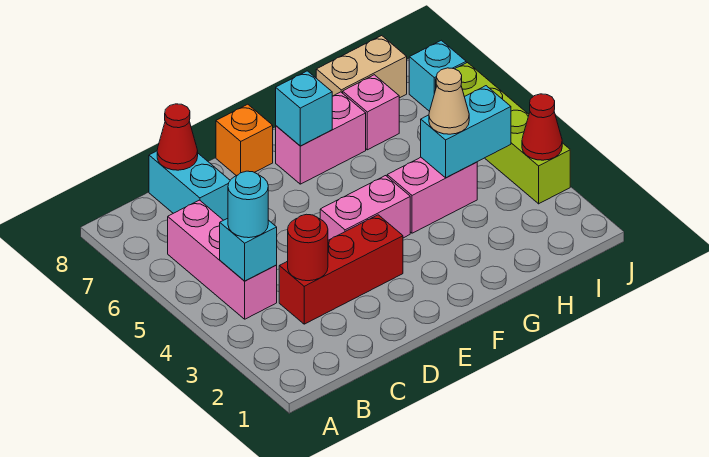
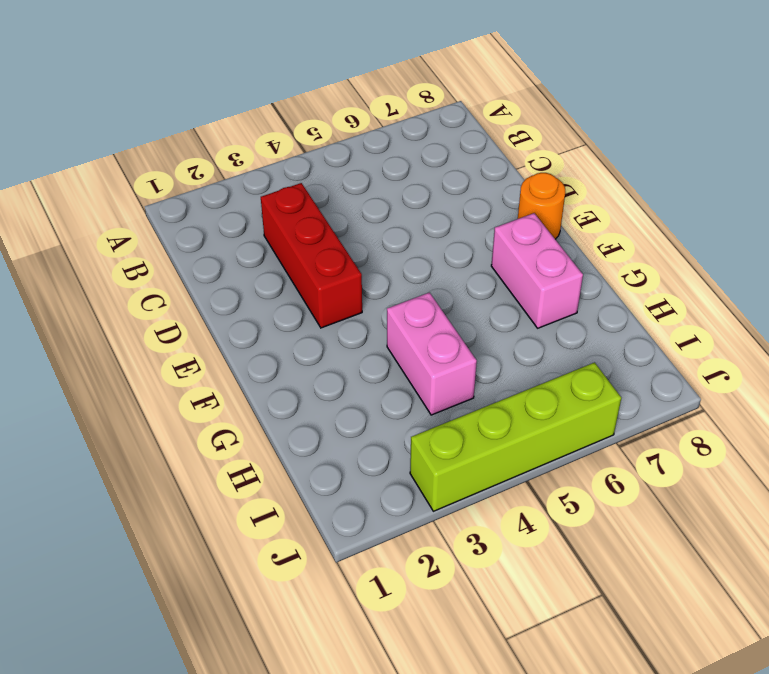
orange round brick E8 level 1 -> orange brick E8 level 1
none -> pink brick B4:B6 level 1
none -> cyan brick C7:C8 level 1
none -> pink brick E4:F4 level 1

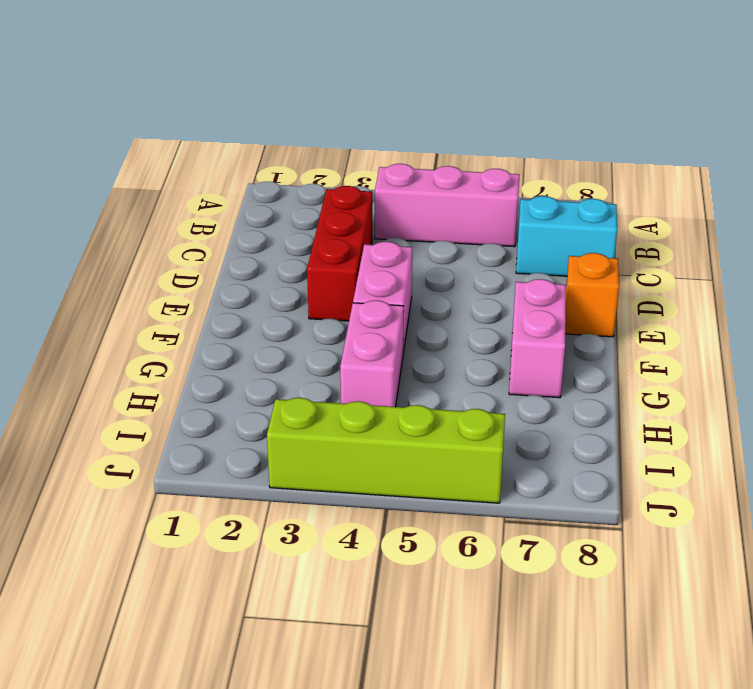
none -> pink brick H7 level 1
none -> tan brick H8:I8 level 1
none -> cyan brick J7 level 1

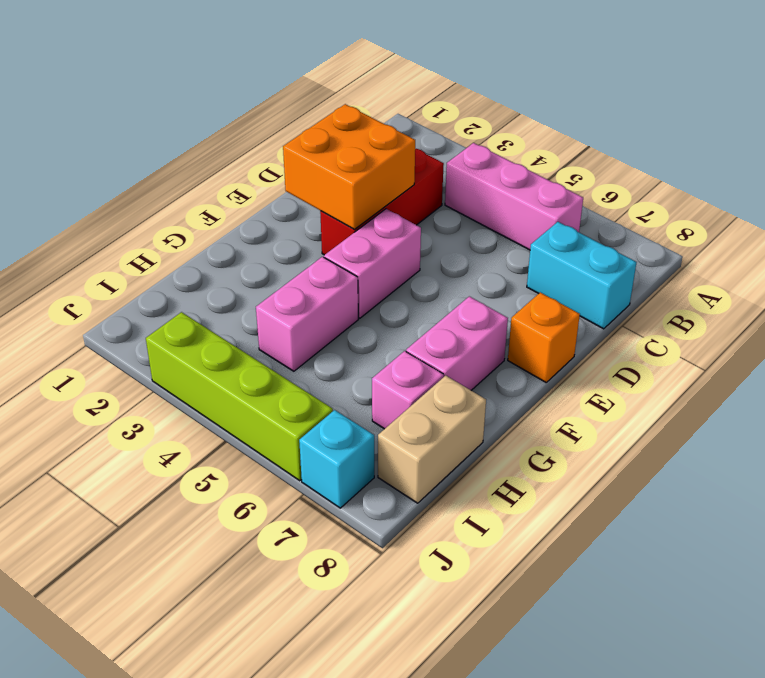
orange brick D2:E3 level 2 -> none
none -> cyan brick B4 level 2
none -> red round brick C3 level 2
none -> red cone C8 level 2

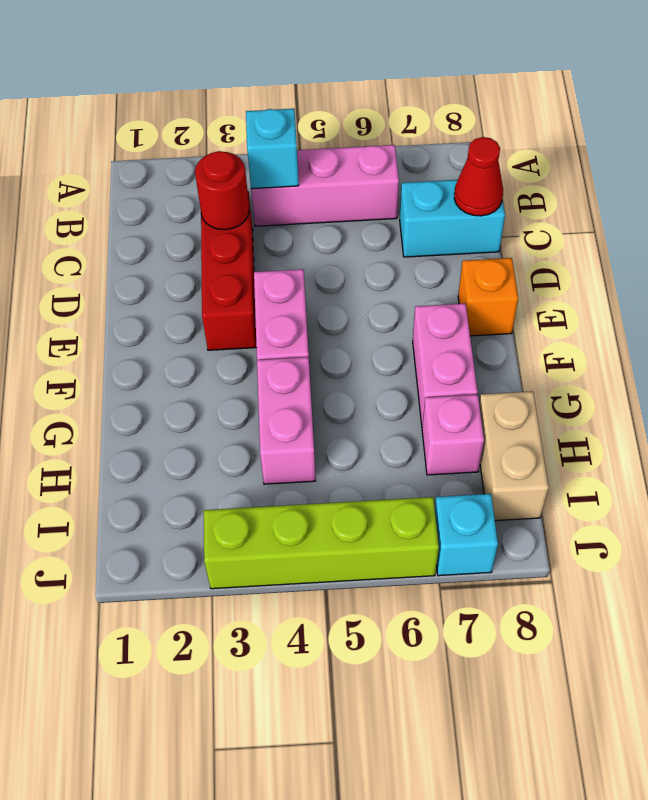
none -> cyan brick F7 level 2
none -> cyan brick H4:I4 level 2
none -> red cone J3 level 2

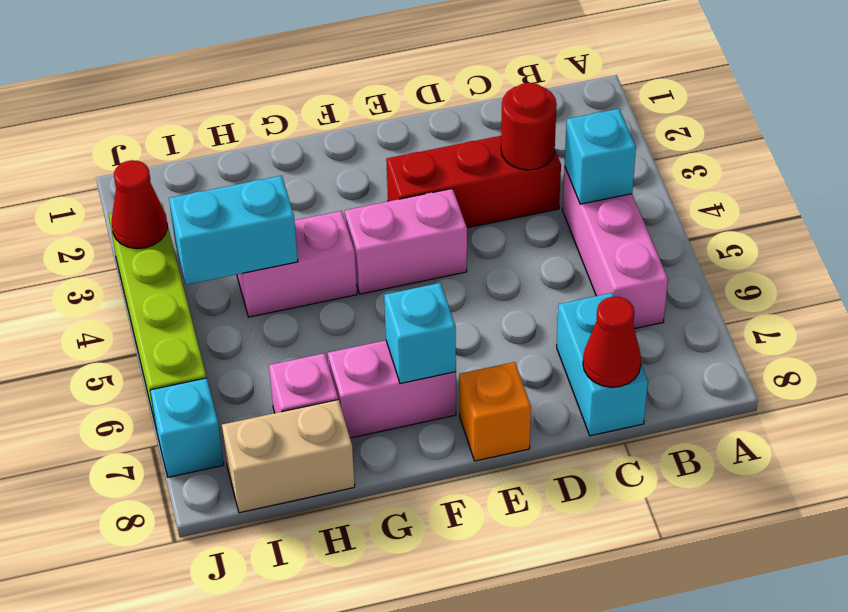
none -> cyan round brick B4 level 3
none -> tan cone H4 level 3

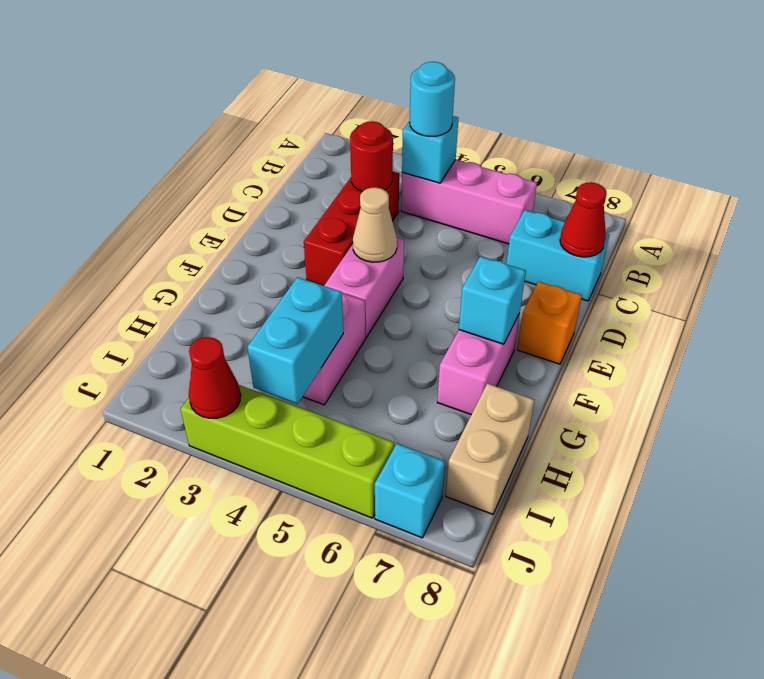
tan cone E4 level 2 -> tan cone H4 level 3
none -> pink brick H7 level 1

